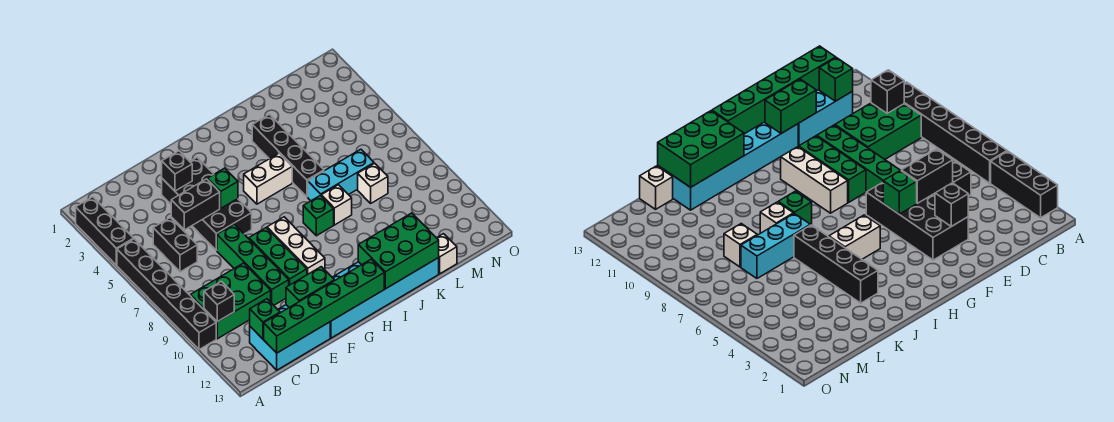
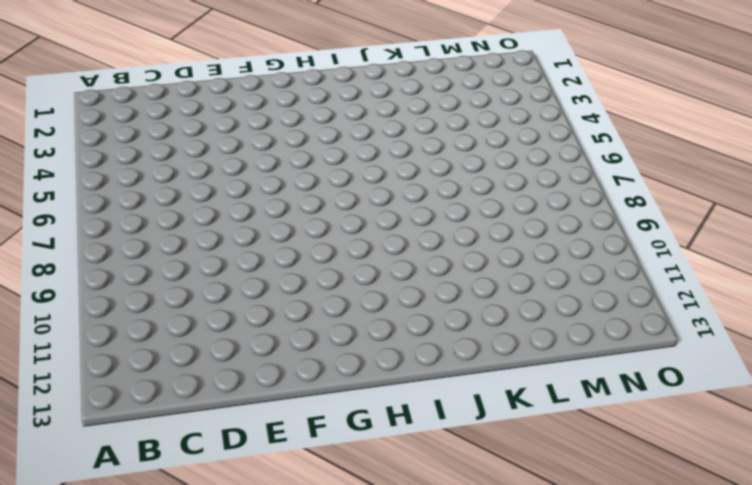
none -> black brick A2:A4 level 1
none -> black brick A5:A10 level 1
none -> green brick B9:D10 level 1

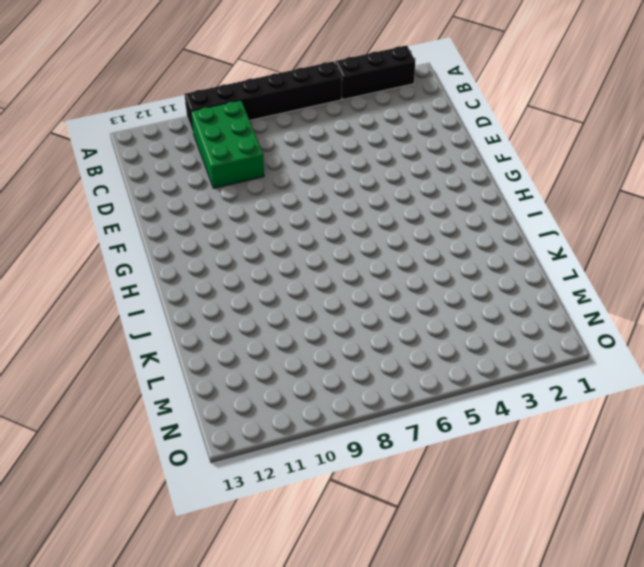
none -> black brick C5:C6 level 1
none -> cyan brick C12:E13 level 1
none -> black brick E3:F6 level 1

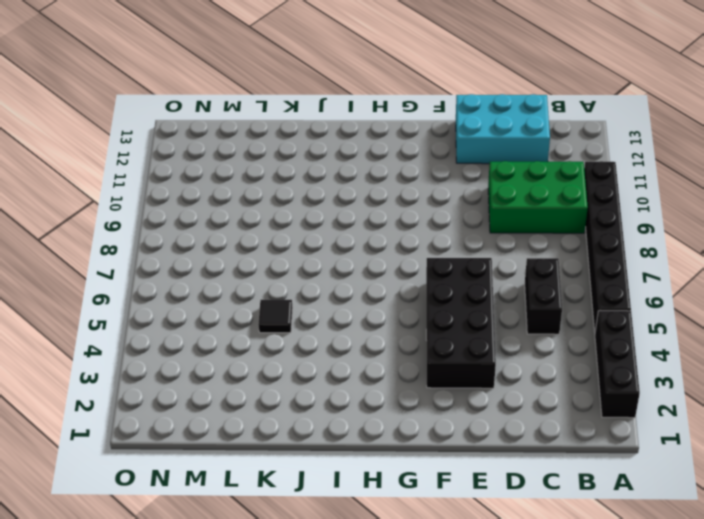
black tile K5 level 1 -> none
none -> green brick E7:E10 level 1
none -> green brick F8:F10 level 1
none -> cyan brick F12:K13 level 1

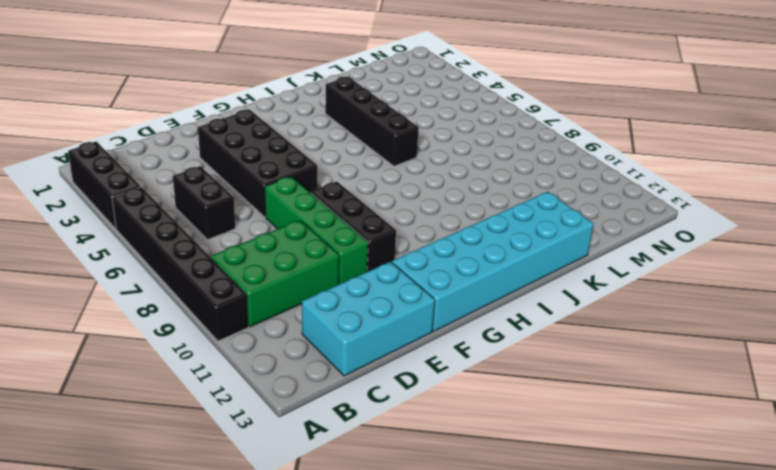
black brick F8:F10 level 1 -> green brick F8:F10 level 1
none -> white brick G8:G10 level 1
none -> white brick H5:I5 level 1
none -> green brick I8 level 1

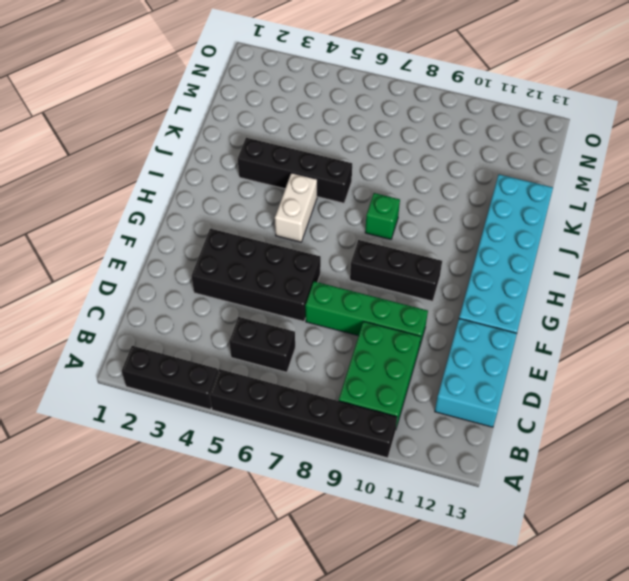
black brick G8:G10 level 1 -> white brick G8:G10 level 1
none -> green brick F8:F10 level 1
none -> cyan brick J7:L7 level 1
none -> white brick J8 level 1

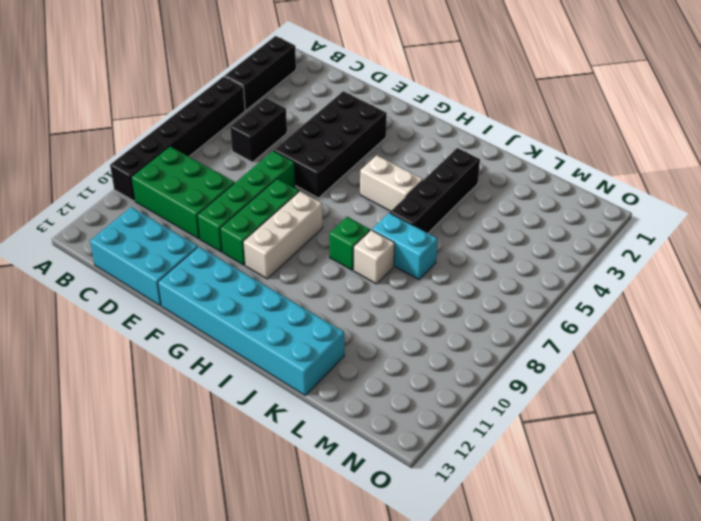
cyan brick J7:K7 level 1 -> cyan brick J7:L7 level 1
none -> white brick L8 level 1
none -> white brick L13 level 1
none -> black brick B10 level 2

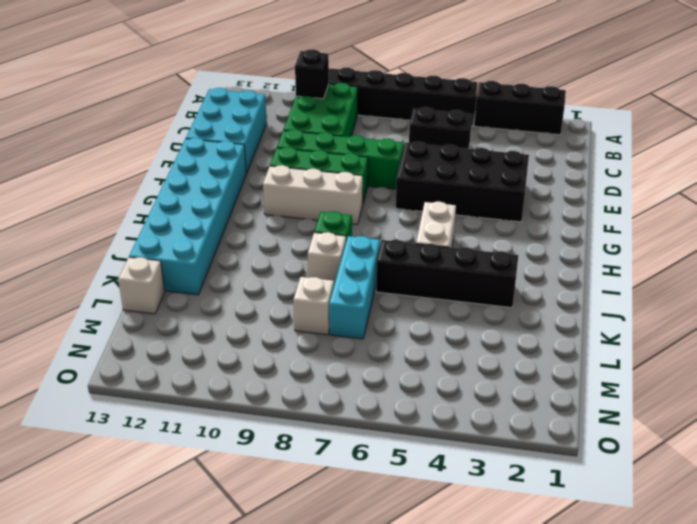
none -> green brick C12 level 2
none -> green brick C13:H13 level 2
none -> black brick D5:E5 level 2

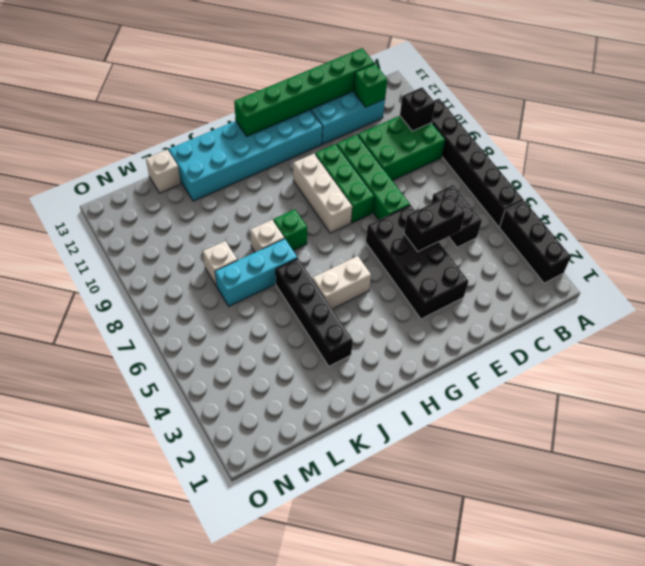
none -> black brick E3 level 2
none -> green brick E12:F12 level 2
none -> green brick F5 level 2

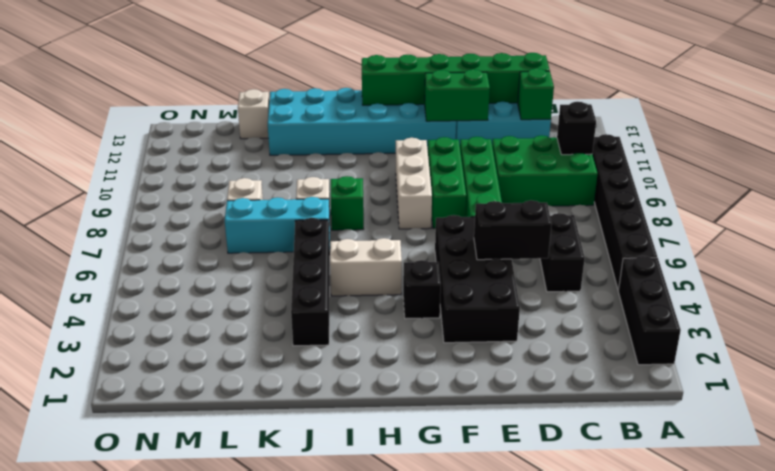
black brick G4 level 1 -> black brick E3 level 2
none -> green brick F5 level 2
none -> green brick I12:K13 level 2

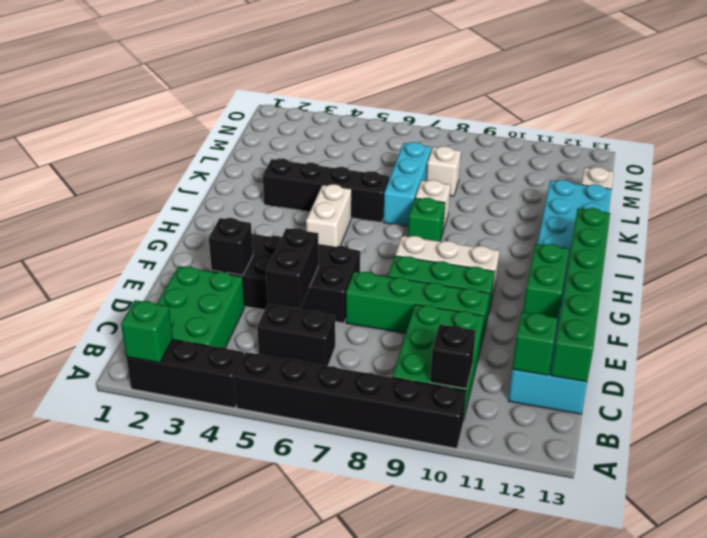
green brick A2 level 2 -> green brick F5 level 2
green brick B2:D3 level 1 -> green brick I12:K13 level 2

